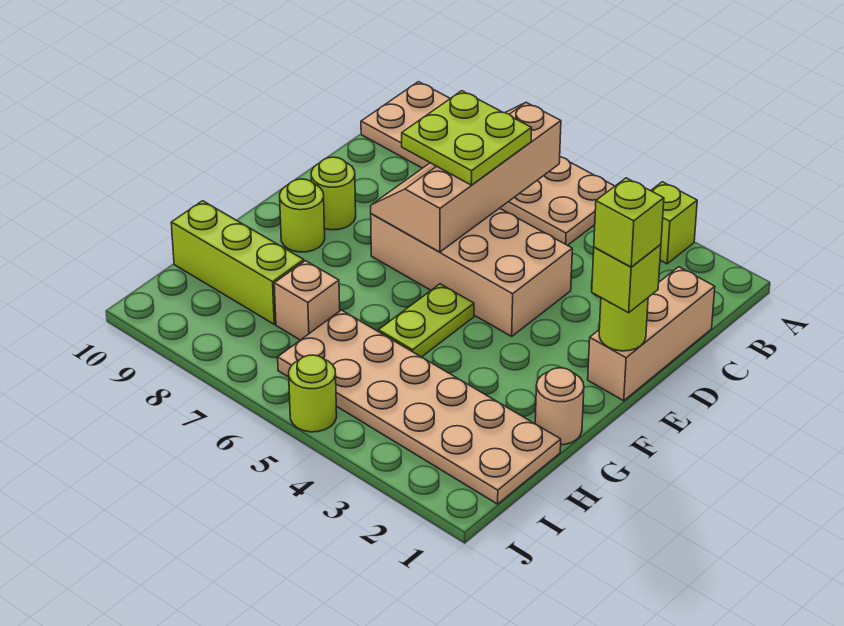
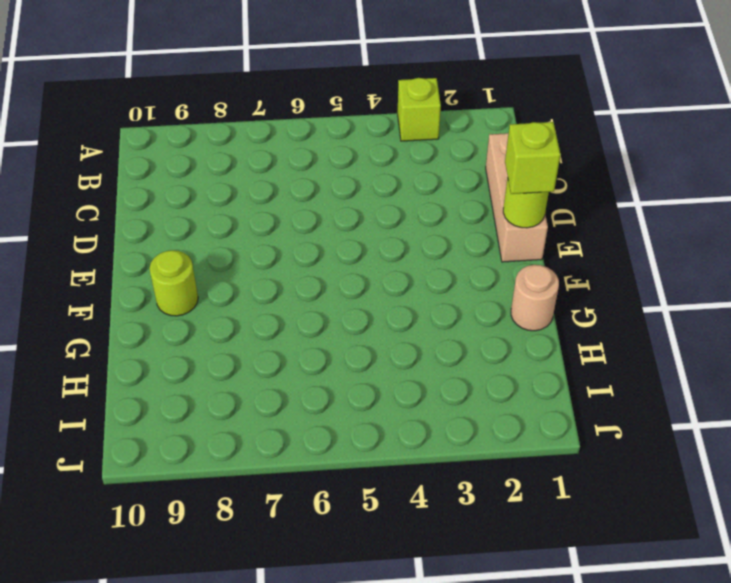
none -> tan plate A5:B10 level 1
none -> tan brick D4:E7 level 1
none -> lime round brick E9 level 1

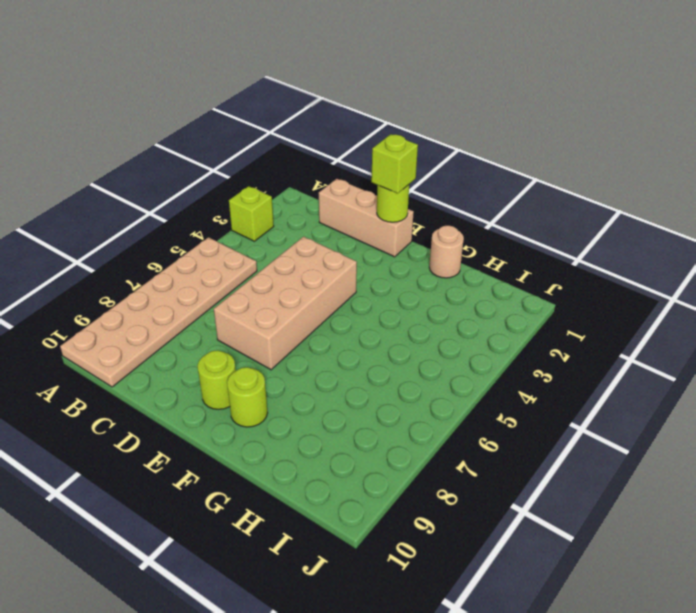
none -> lime plate F5:G5 level 1
none -> tan plate H1:I6 level 1
none -> tan brick H7 level 1

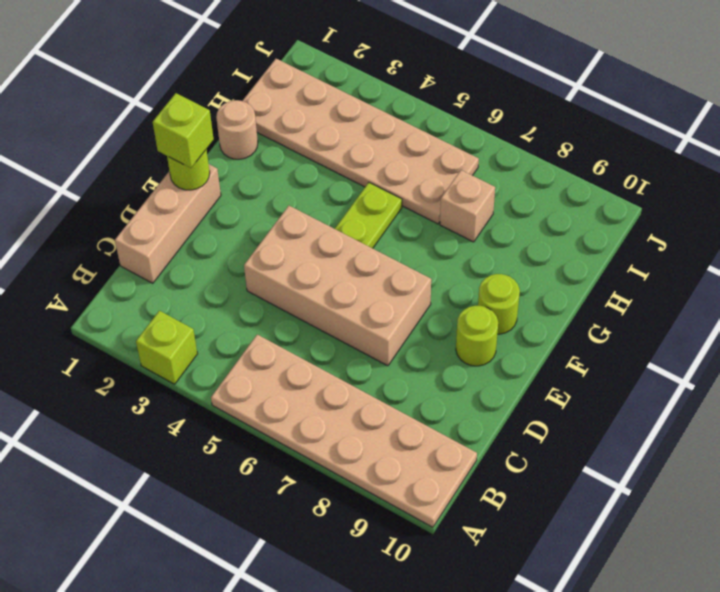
none -> lime brick H8:H10 level 1
none -> lime round brick J5 level 1
none -> tan slope B6:E7 level 2 top 6

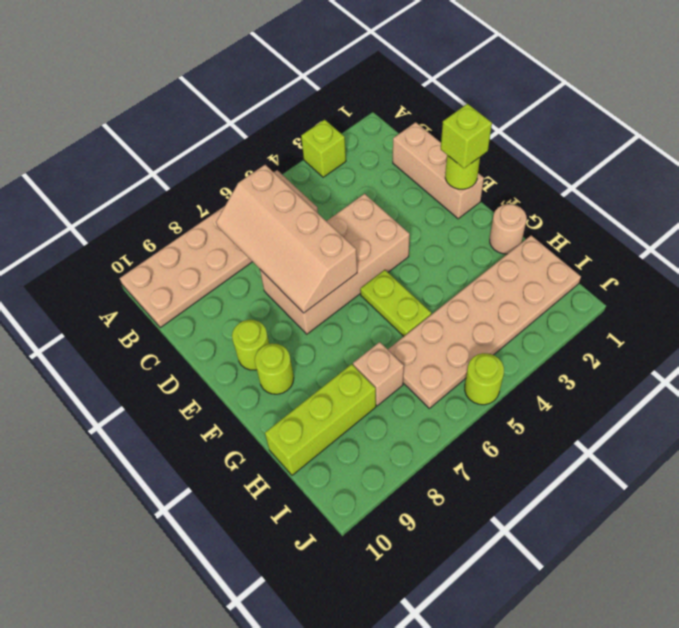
none -> lime plate C6:D7 level 3
none -> lime brick E1 level 4

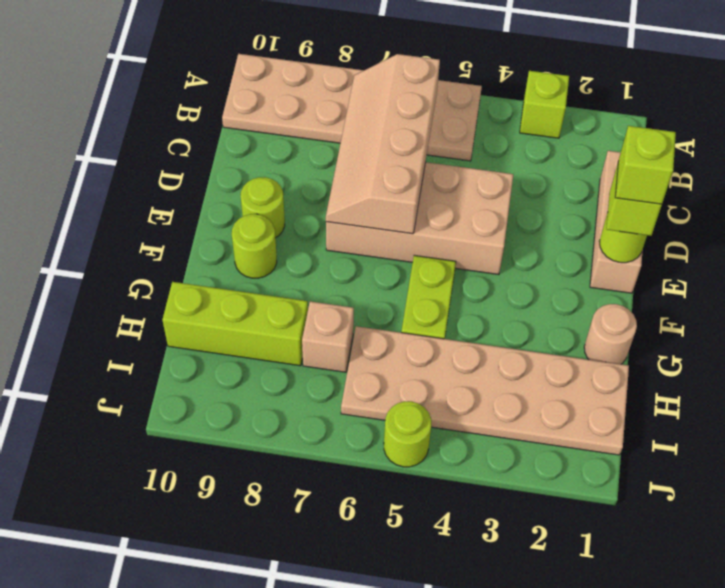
none -> lime plate C6:D7 level 3

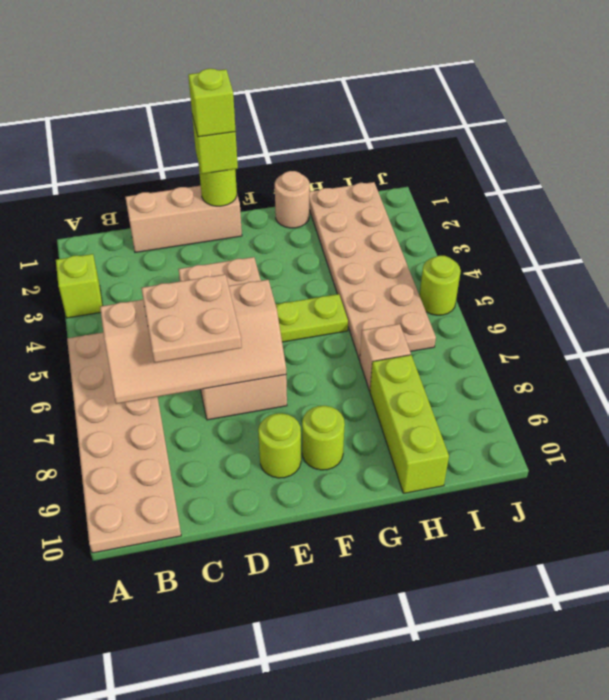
tan plate C6:D7 level 3 -> lime plate C6:D7 level 3

